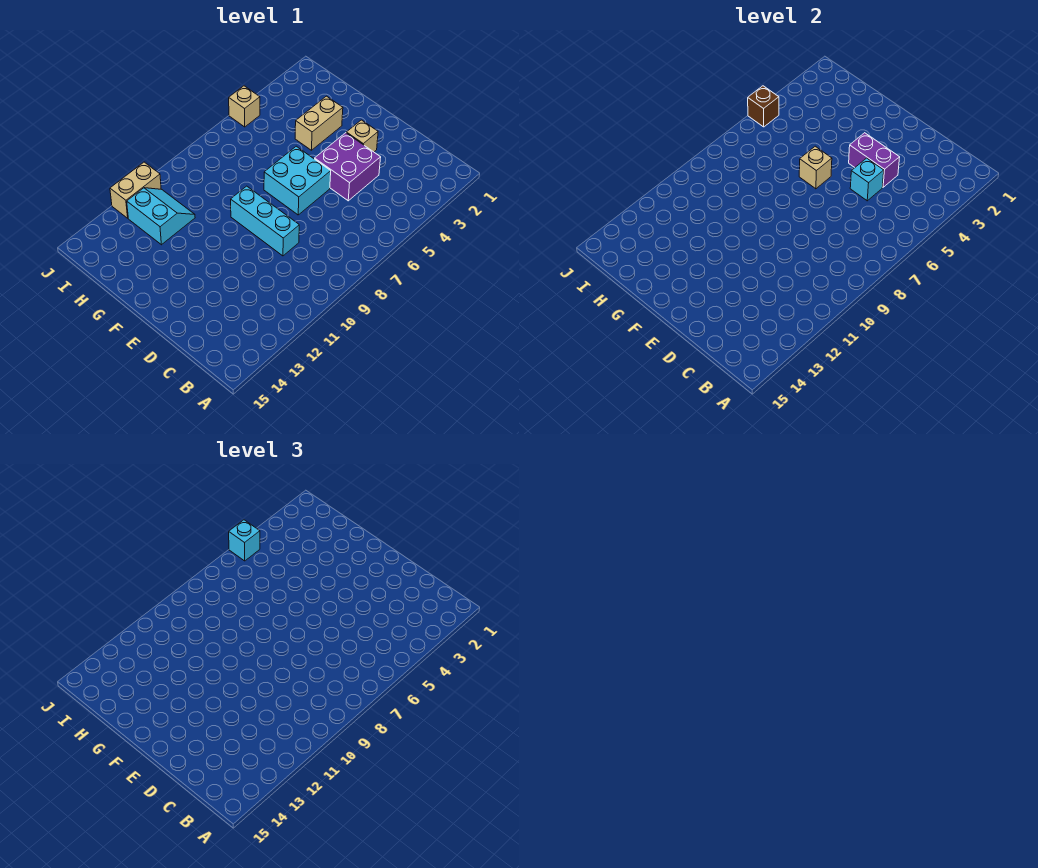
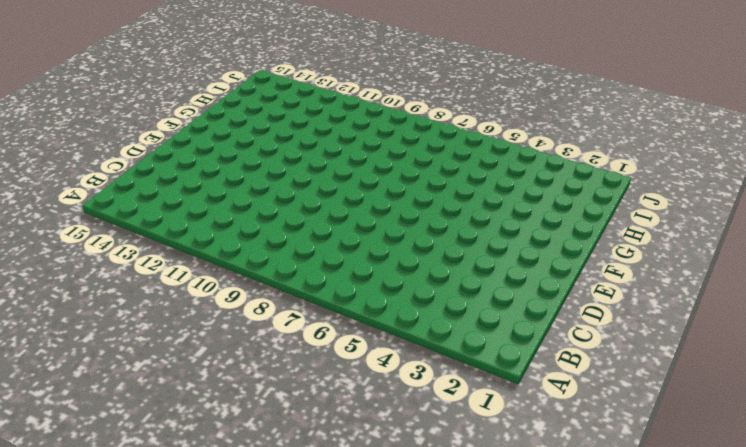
none -> purple brick D4:E5 level 1
none -> cyan brick D9:F9 level 1
none -> tan brick E3 level 1

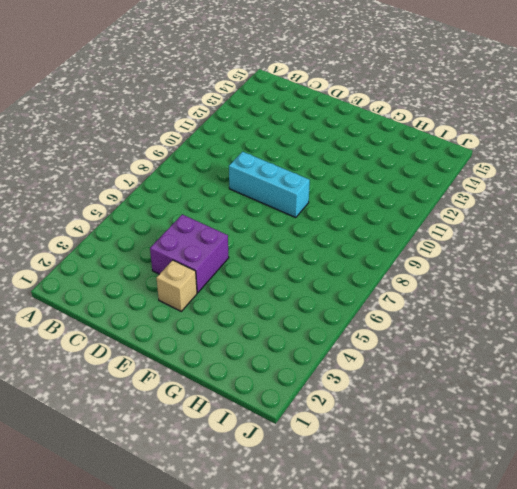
none -> cyan brick E6:F7 level 1
none -> tan brick G3:G4 level 1
none -> cyan slope H11:I12 level 1 top 12

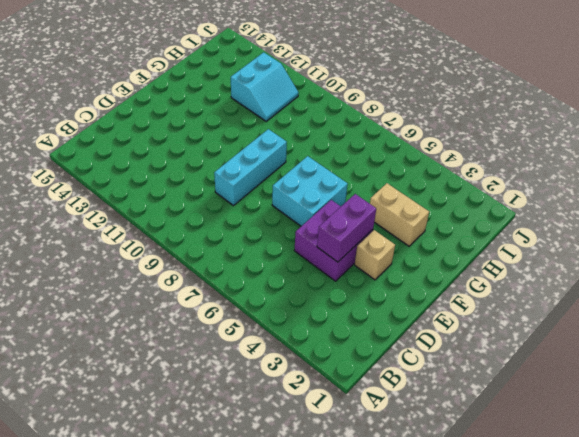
none -> tan brick J5 level 1
none -> tan brick J11:J12 level 1
none -> cyan brick D5 level 2

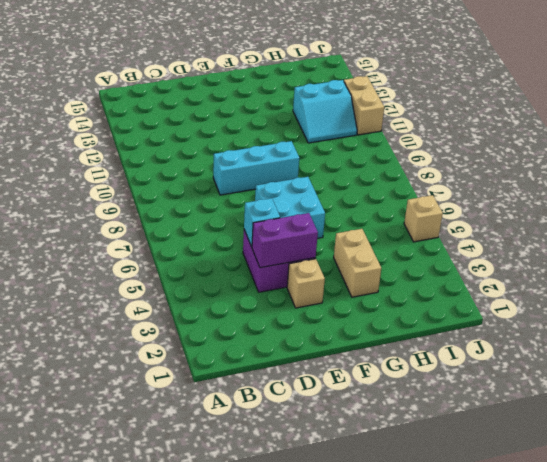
none -> tan brick F6 level 2
none -> brown brick J5 level 2
none -> cyan brick J5 level 3

